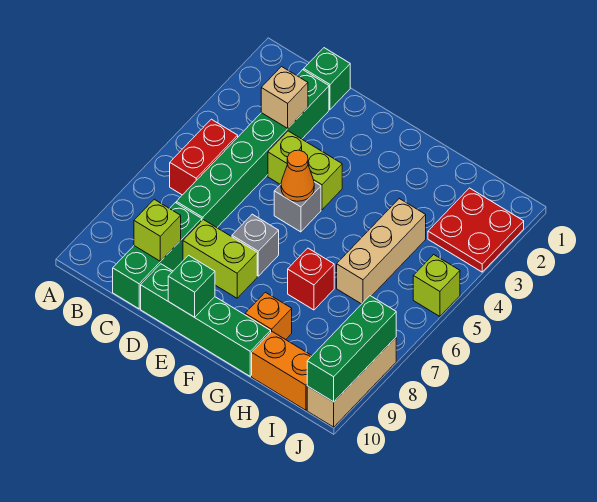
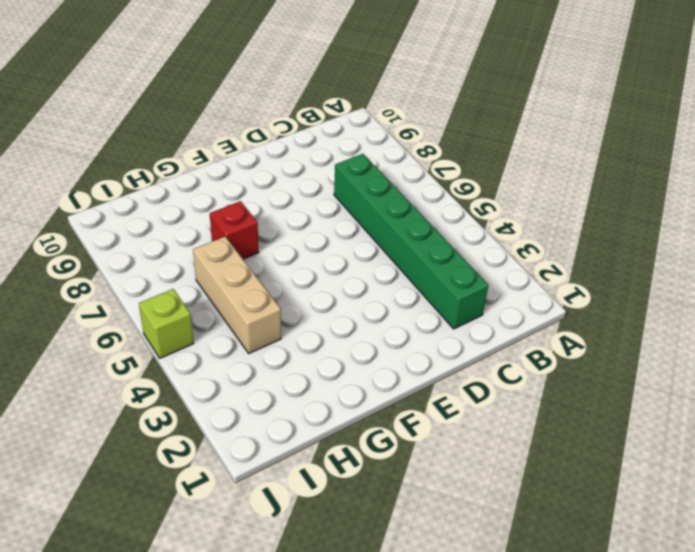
none -> red brick B5:B6 level 1
none -> green brick C1 level 1
none -> green brick C8:C10 level 1

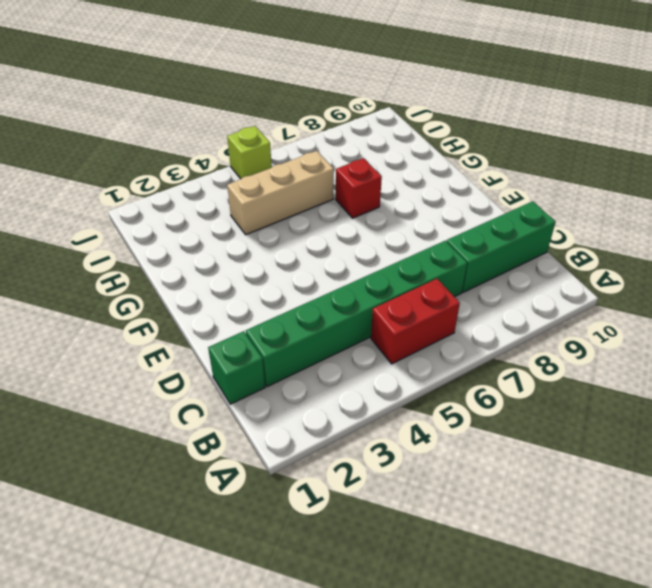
none -> lime brick D4:E4 level 1
none -> lime brick D8:E8 level 1
none -> green brick D10:G10 level 1

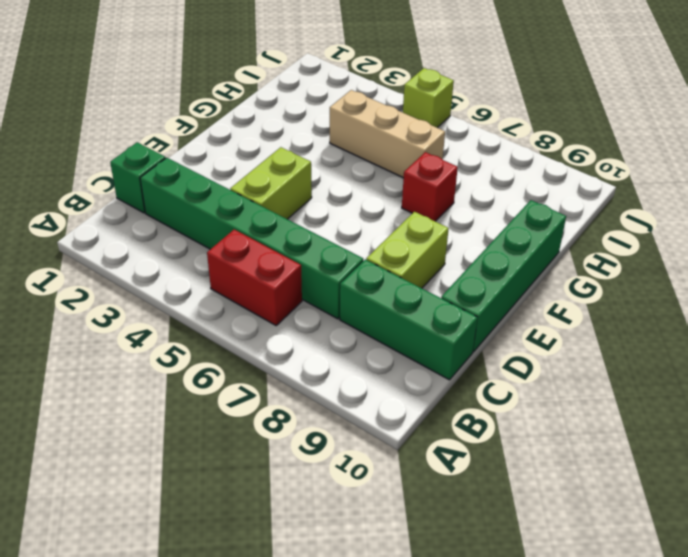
none -> grey brick E5 level 1
none -> grey brick E7 level 1
none -> orange brick G9 level 1

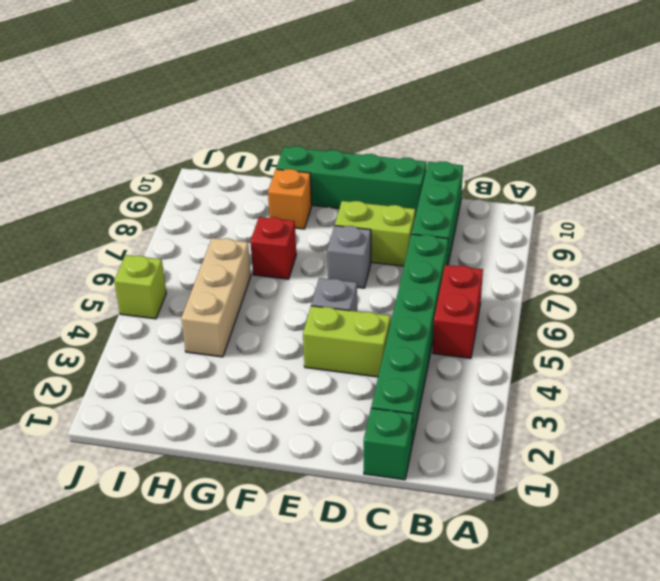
none -> orange brick H10:I10 level 1
none -> red plate I2:J3 level 1
none -> tan brick J8:J10 level 1

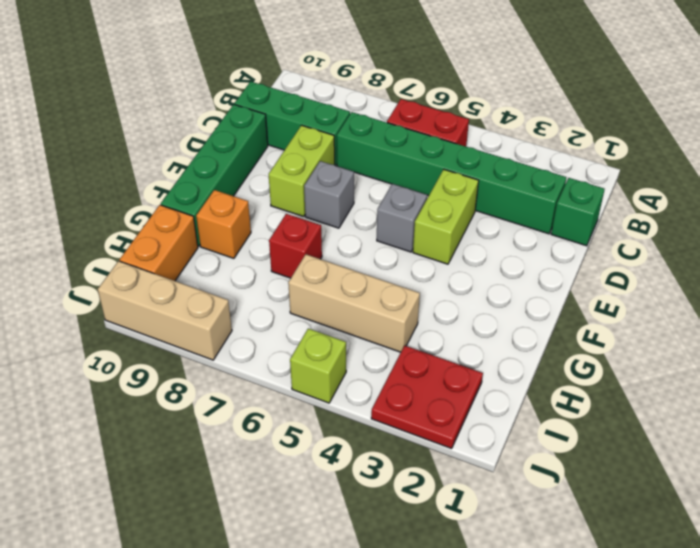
none -> tan brick C3 level 2
none -> lime brick C9 level 2
none -> orange cone E5 level 2

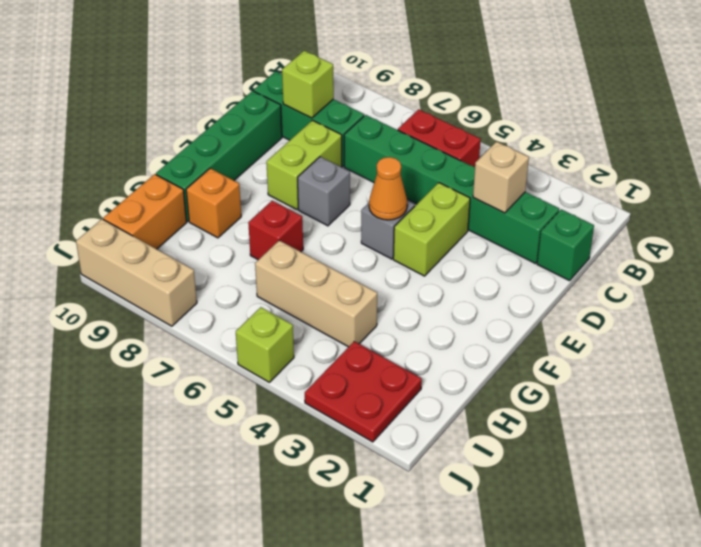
none -> green brick E10 level 2
none -> green brick J8:J10 level 2

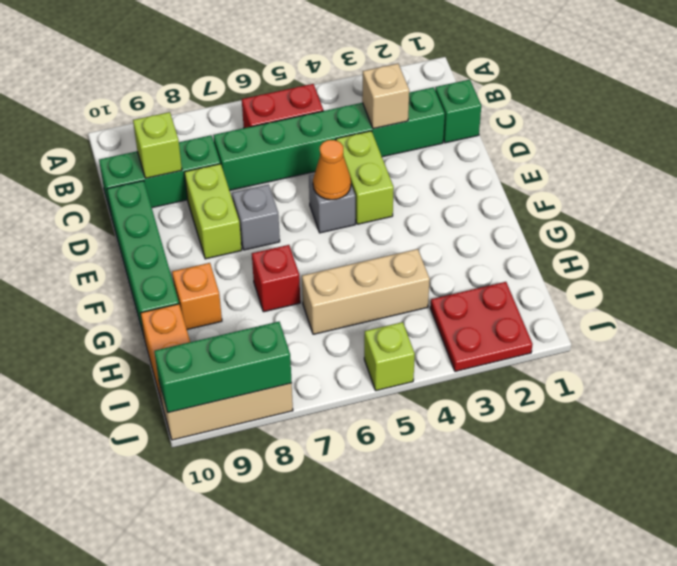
none -> green brick E10 level 2

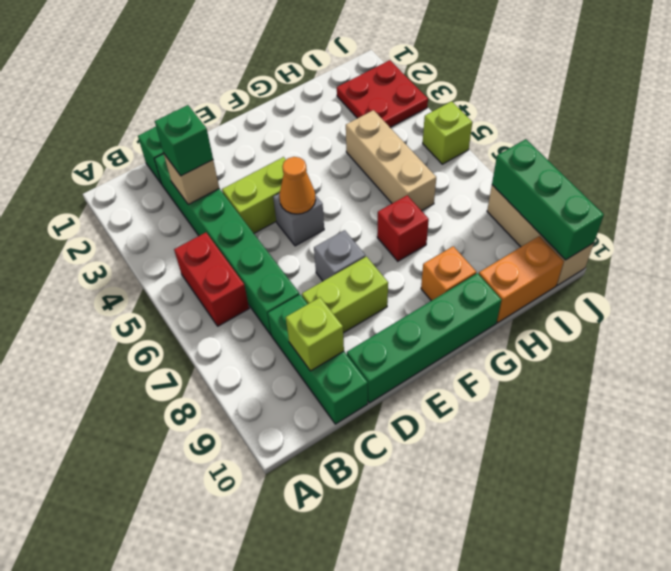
green brick C3 level 3 -> green brick E10 level 2

